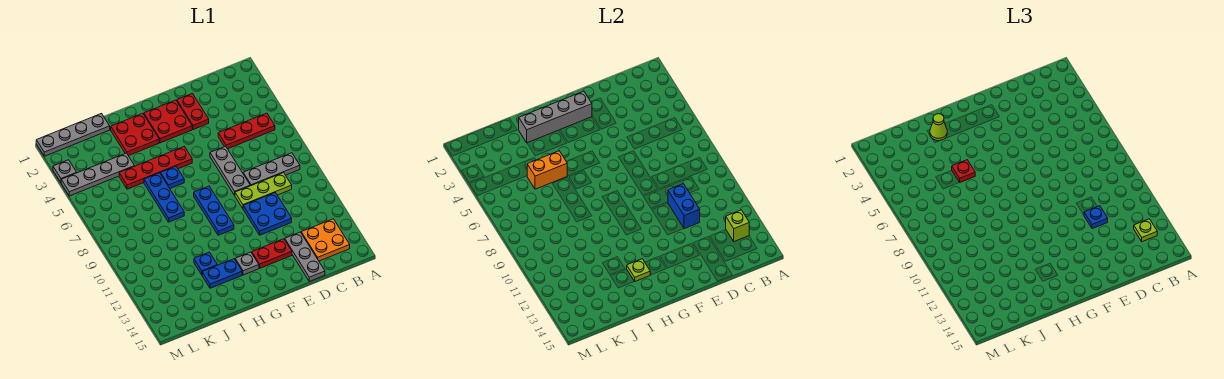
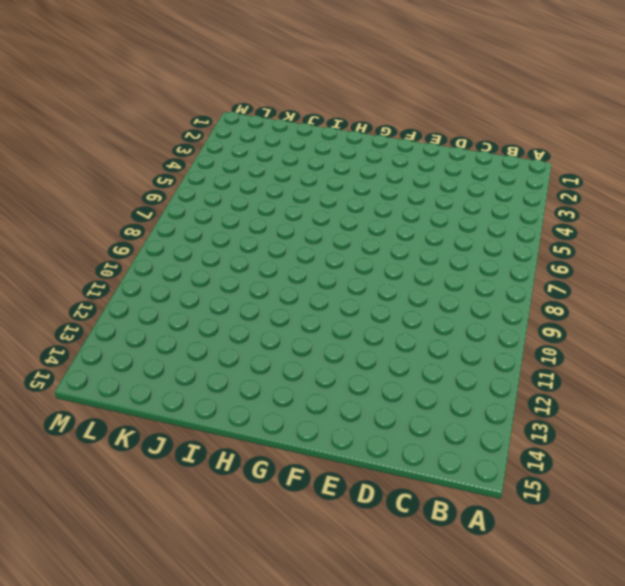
none -> red plate B5:D5 level 1
none -> grey plate B8:D8 level 1
none -> orange plate B13:C14 level 1
none -> lime plate C9:E9 level 1

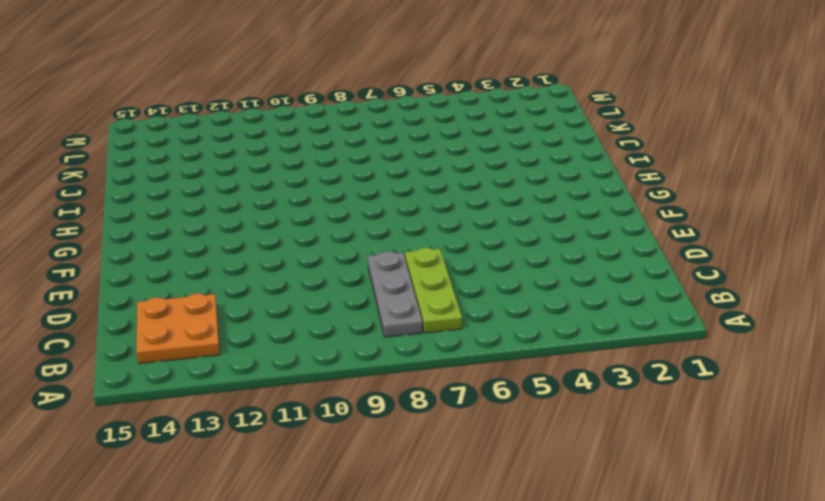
lime plate B7:D7 level 1 -> lime plate C9:E9 level 1
none -> red plate B5:D5 level 1
none -> blue plate D10:E11 level 1
none -> grey plate D13:D15 level 1
none -> red plate E2:E3 level 1

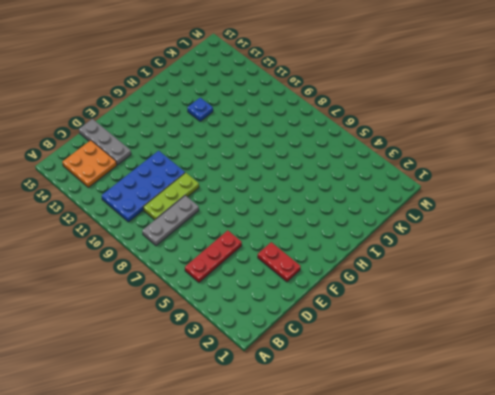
blue plate B10:E11 level 1 -> blue plate D10:E11 level 1
none -> grey plate E6:E8 level 1
none -> red plate E13:F13 level 1
none -> red plate F2:G3 level 1
none -> red plate G5:J5 level 1

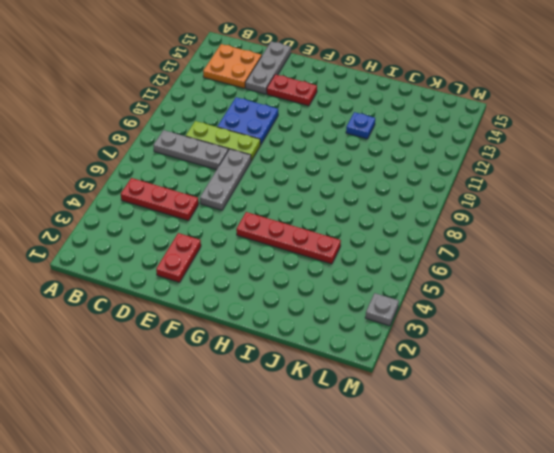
none -> red plate F2:G3 level 1
none -> blue plate G8:G10 level 1
none -> grey plate G13 level 1
none -> red plate H2:I3 level 1

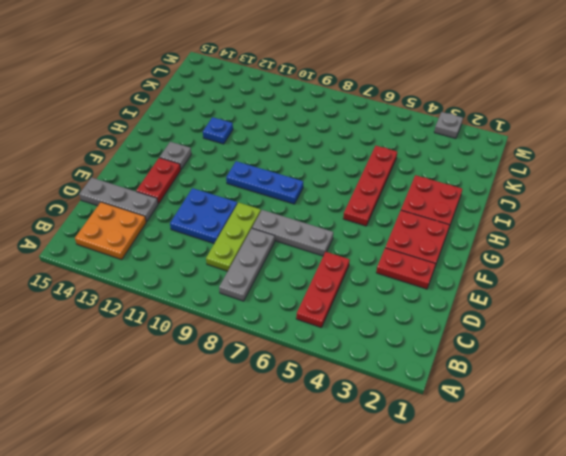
none -> blue plate H6 level 1
none -> blue plate H13:I13 level 1
none -> blue plate I6:I8 level 1
none -> grey plate J1:M1 level 1

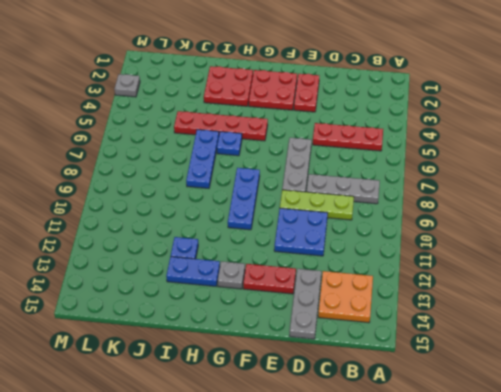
none -> grey plate J1:M1 level 1
none -> grey plate J4:M4 level 1
none -> lime brick B13 level 2
none -> blue brick D10:D11 level 2

